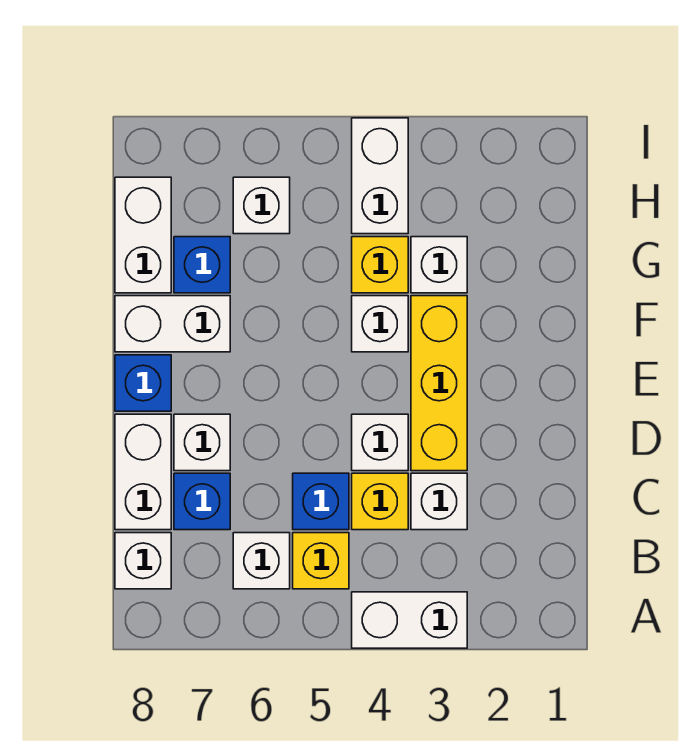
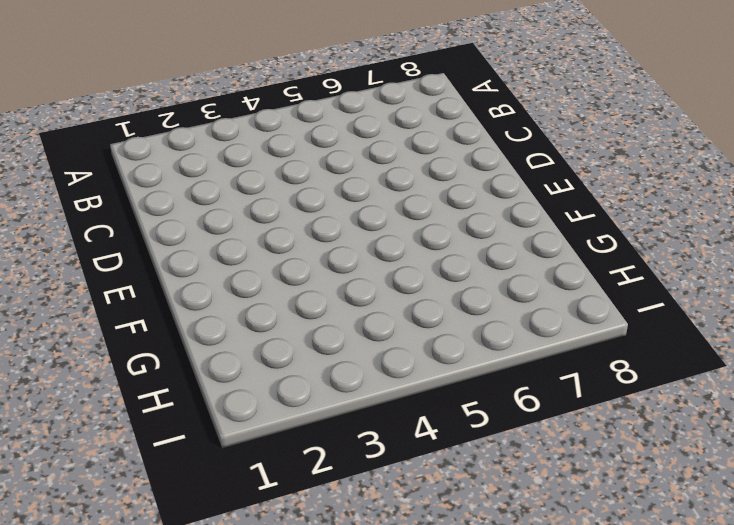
none -> white brick A3:A4 level 1
none -> yellow brick B5 level 1
none -> white brick B6 level 1

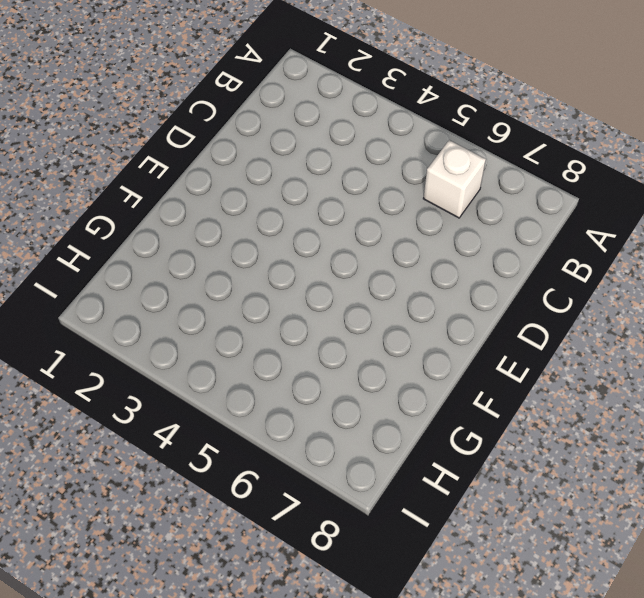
none -> white brick A3:A4 level 1
none -> yellow brick B5 level 1
none -> white brick B8 level 1

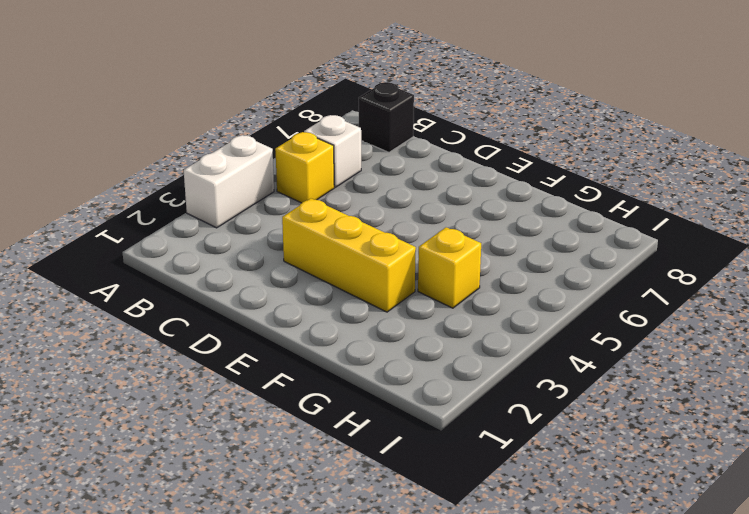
black brick B8 level 1 -> white brick B8 level 1
none -> white brick C3 level 1
none -> yellow brick C4 level 1
none -> blue brick C5 level 1

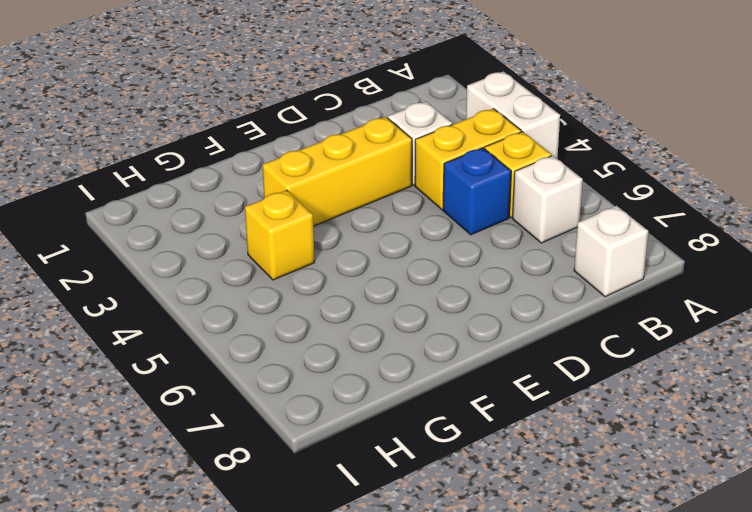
yellow brick B4:C4 level 1 -> yellow brick C4 level 1
none -> blue brick C7 level 1
none -> white brick C8:D8 level 1
none -> white brick D4 level 1

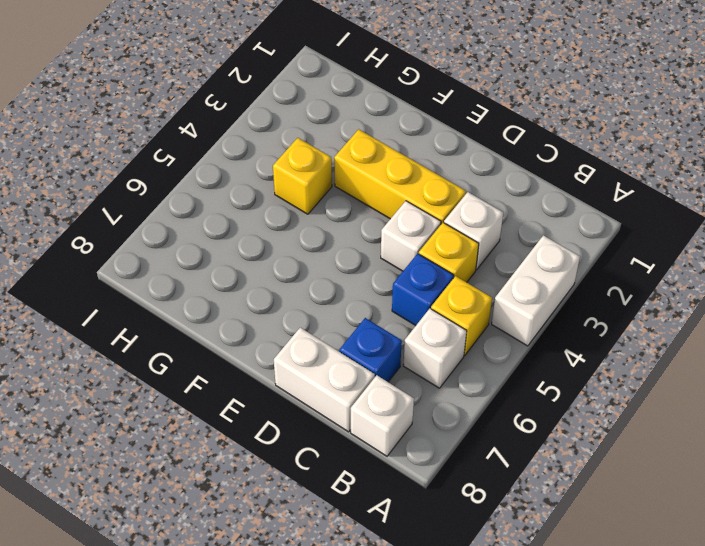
none -> white brick D7 level 1
none -> blue brick E8 level 1
none -> white brick F4 level 1

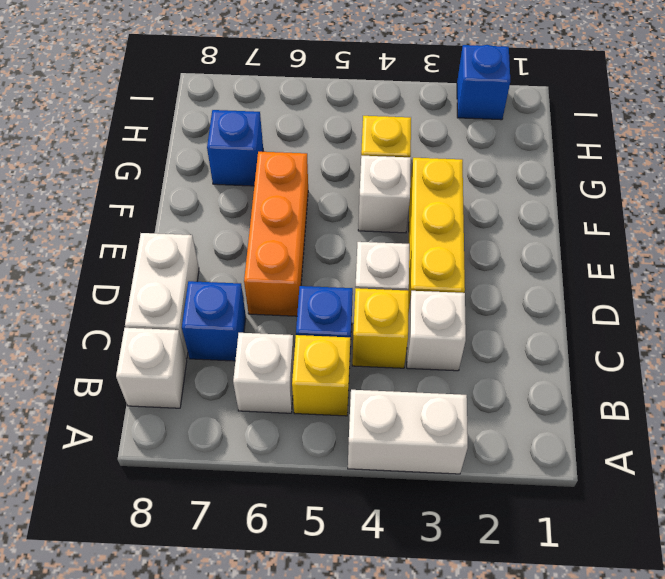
orange brick D6:F6 level 1 -> none
blue brick I2 level 1 -> blue brick E8 level 1
none -> white brick D7 level 1
none -> white brick F7:F8 level 1
none -> white brick G3 level 1

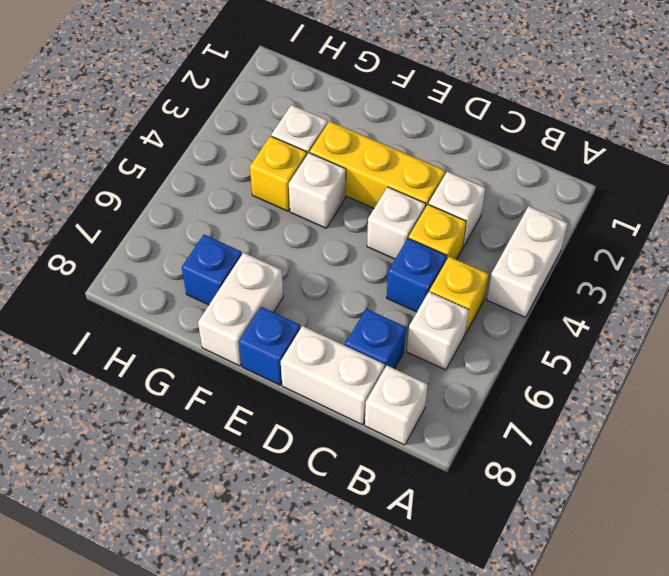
none -> white brick D7 level 1
none -> white brick G8:H8 level 1
none -> white brick H4:I4 level 1

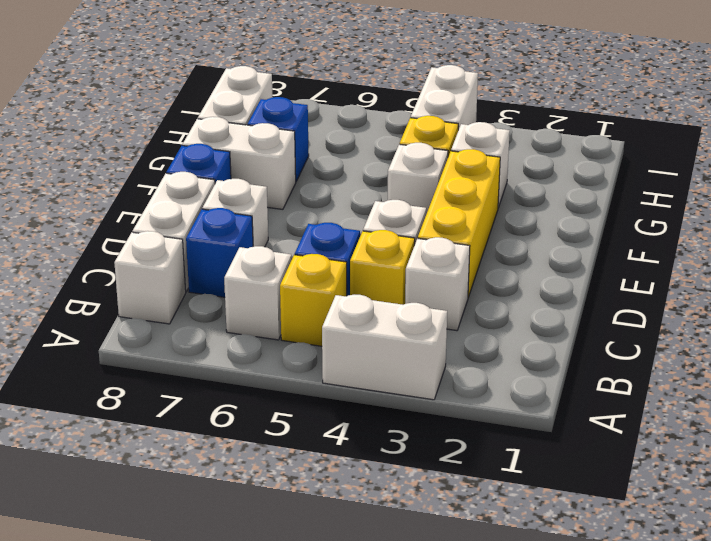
none -> white brick H6 level 1

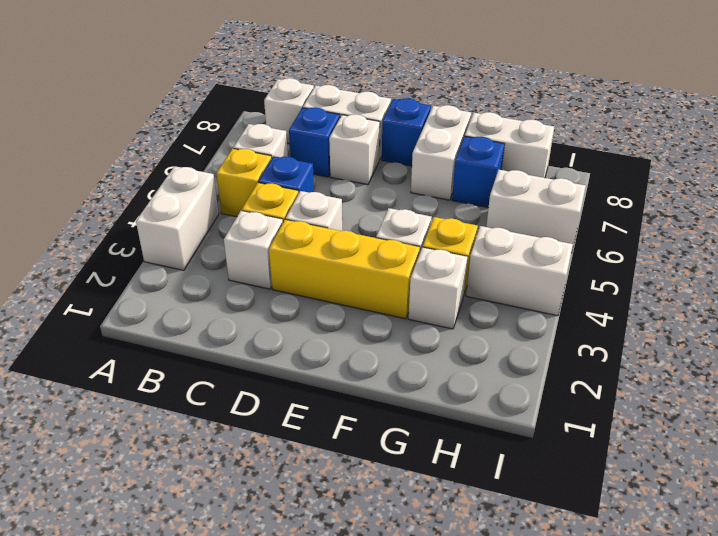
white brick H6:I6 level 1 -> white brick H6 level 1

